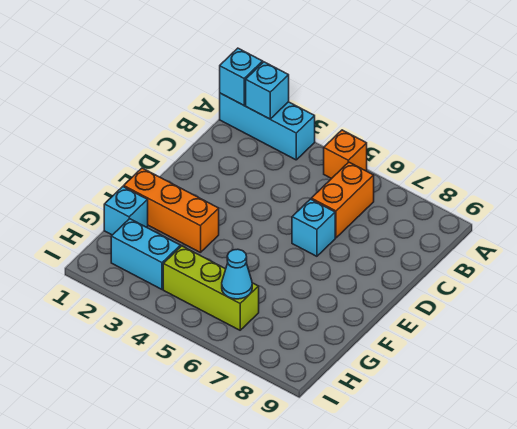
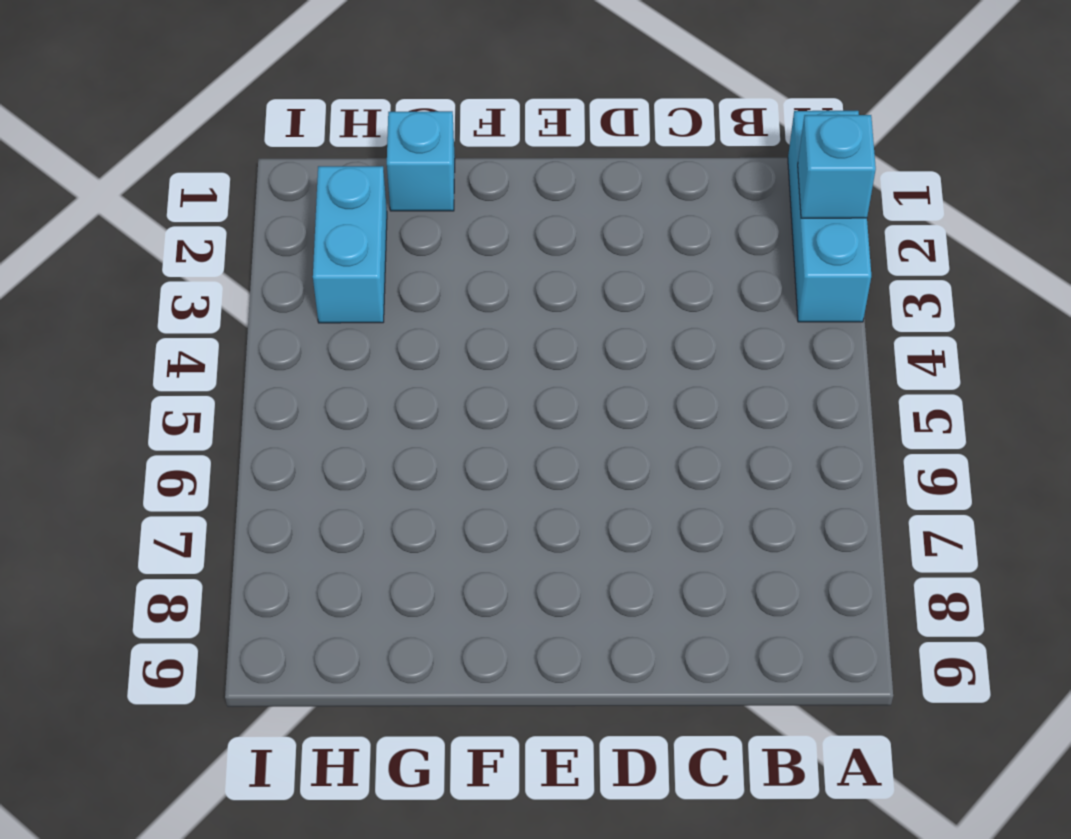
none -> orange brick A5 level 1
none -> orange brick B6:C6 level 1

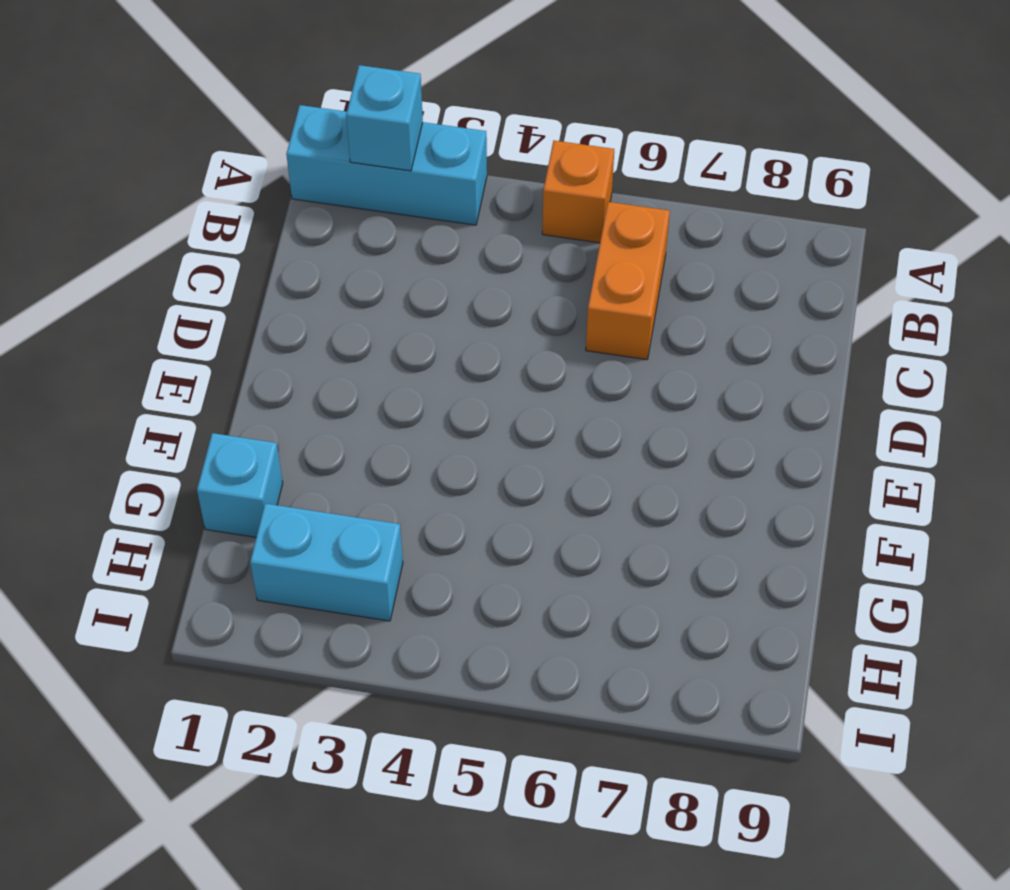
none -> cyan brick D6 level 1
none -> orange brick F1:F3 level 1

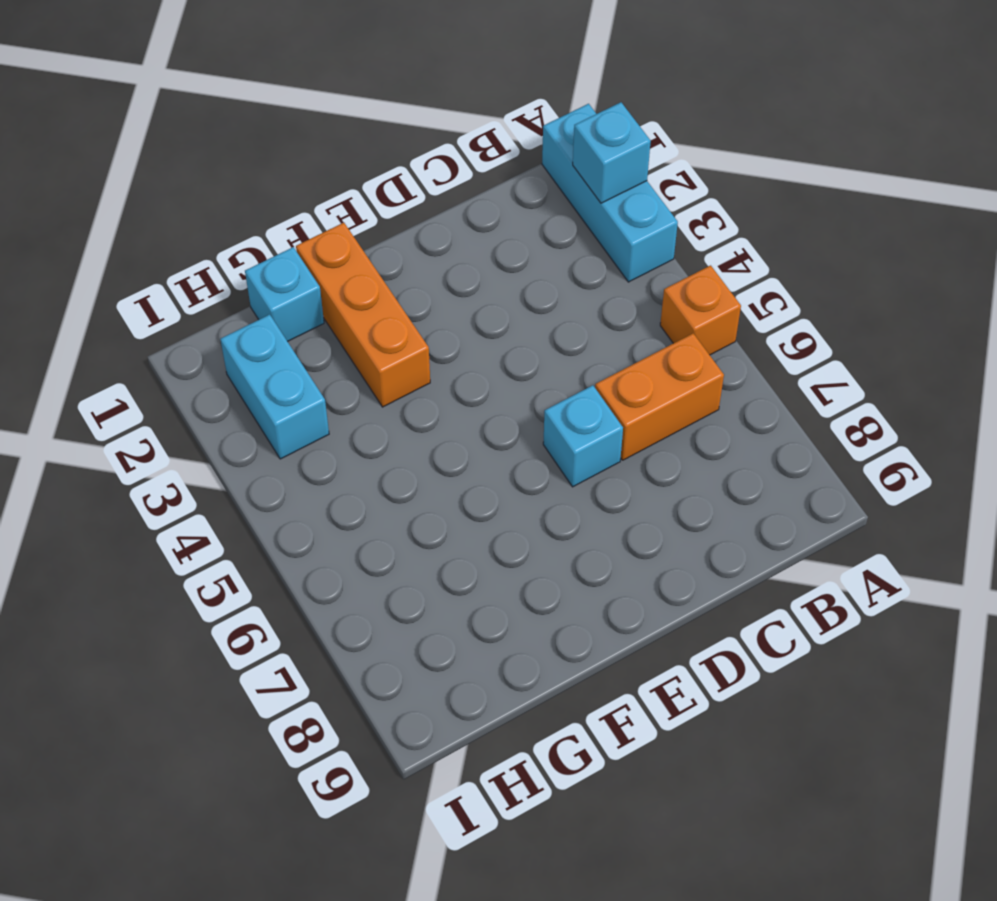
none -> lime brick H4:H6 level 1
none -> cyan brick A1 level 2

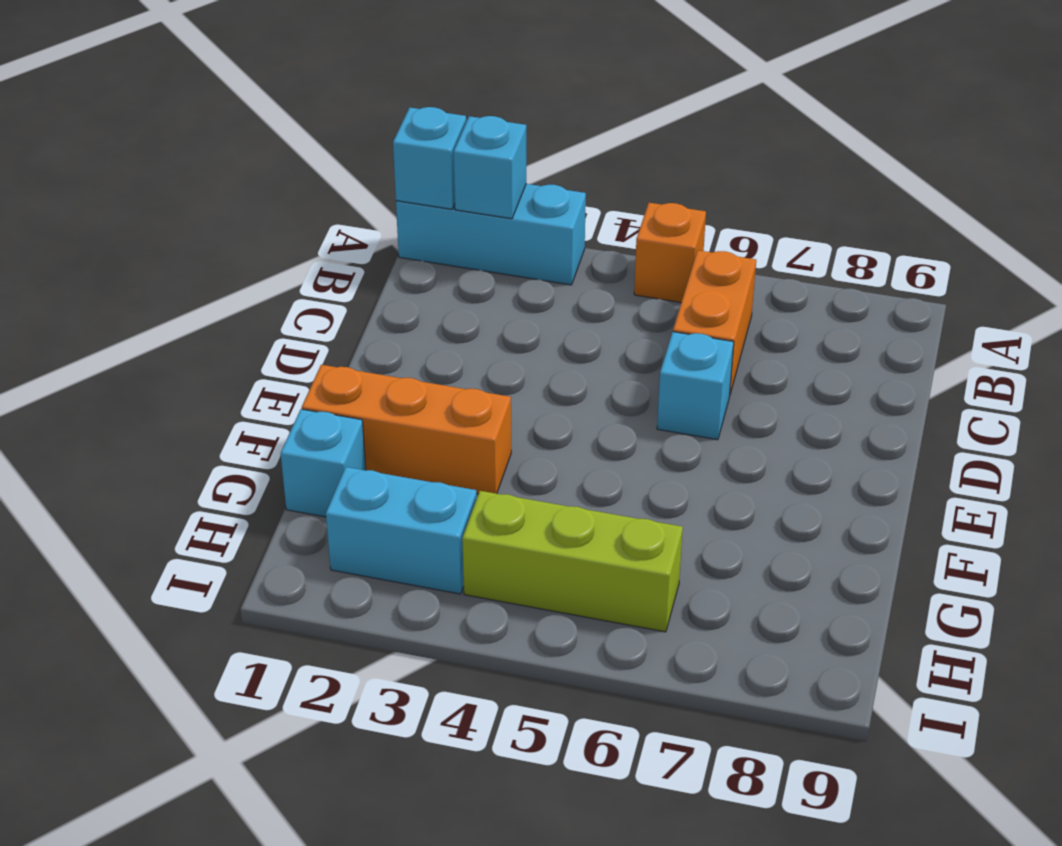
none -> cyan cone H6 level 2

